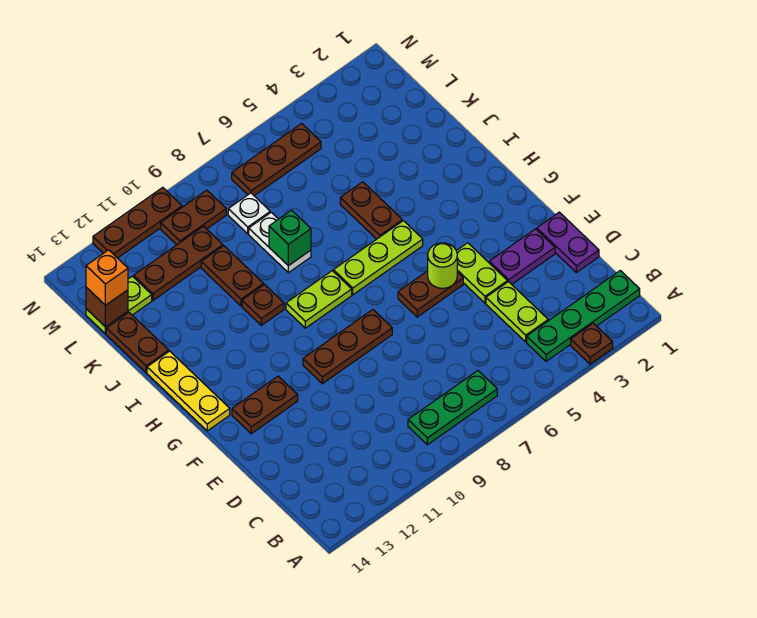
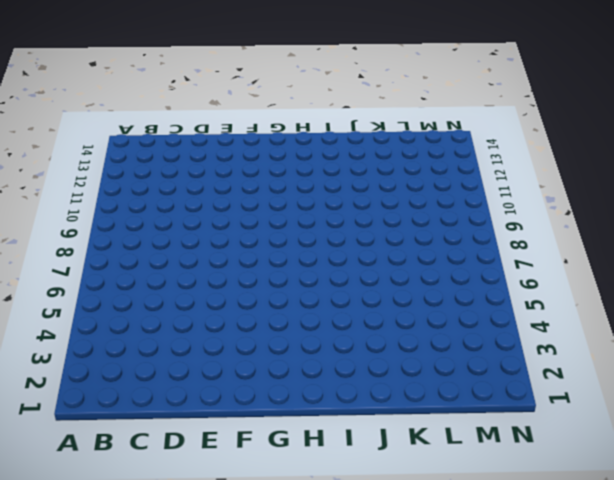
none -> brown plate A3 level 1
none -> green plate B1:B4 level 1
none -> green plate B7:B9 level 1

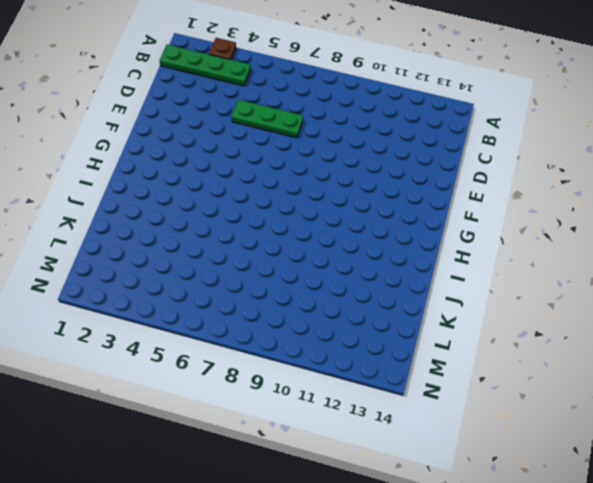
green plate D5:D7 level 1 -> green plate B7:B9 level 1
none -> lime plate C4:D4 level 1
none -> purple plate D1:E1 level 1
none -> purple plate E2:E3 level 1

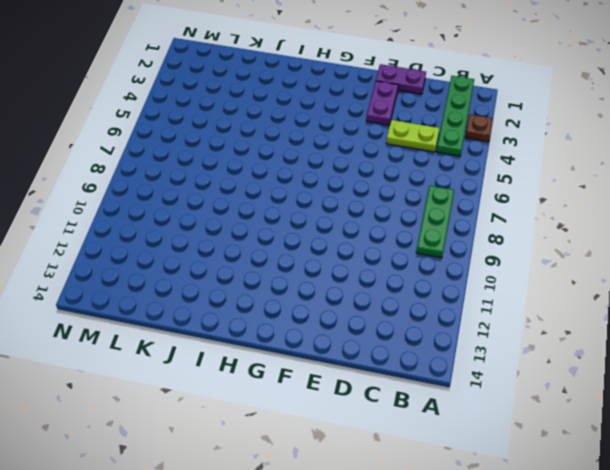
none -> lime plate E4:F4 level 1
none -> brown plate F5:F6 level 1
none -> brown plate F8:F10 level 1

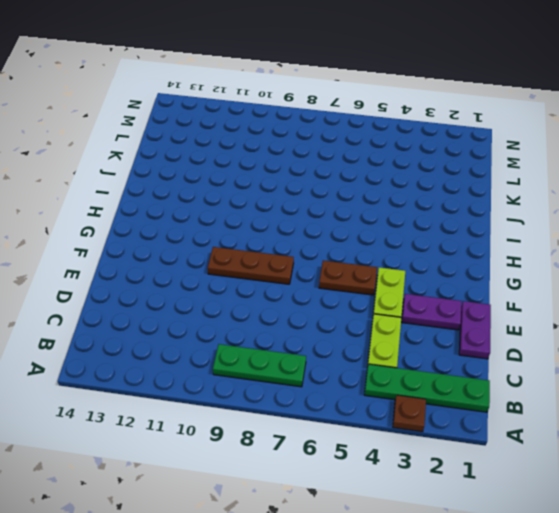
none -> brown plate F12:F13 level 1
none -> yellow plate G14:I14 level 1
none -> lime plate H5:H7 level 1

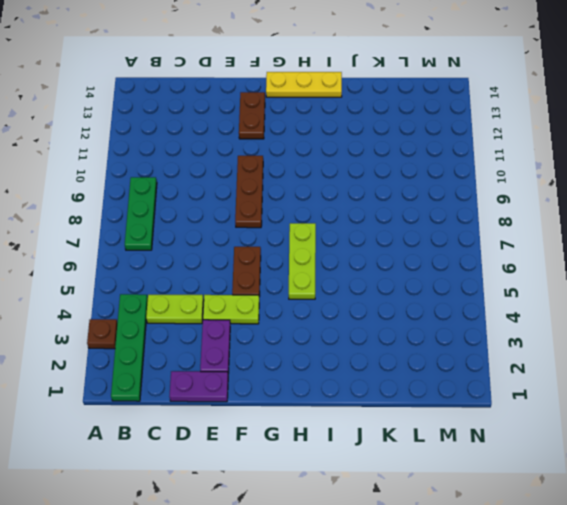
none -> lime plate H8:H9 level 1
none -> brown plate I5:J5 level 1
none -> brown plate I10 level 1

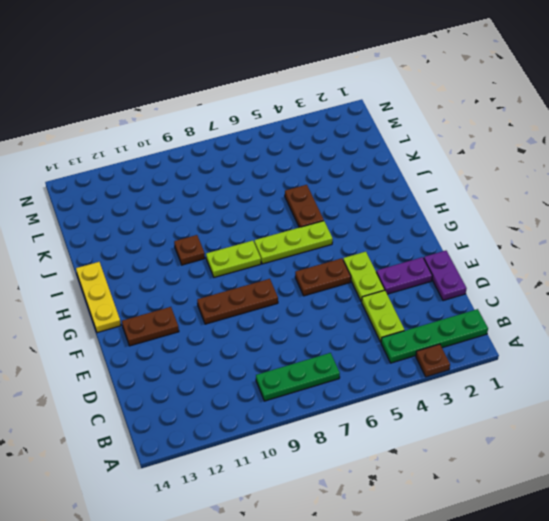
none -> white plate J8:K8 level 1
none -> brown plate J10:K10 level 1
none -> brown plate J14:K14 level 1

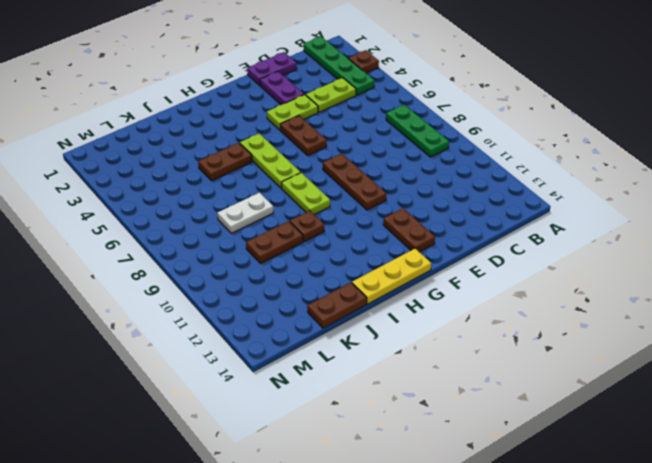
none -> white plate L8 level 1
none -> brown plate L10:L12 level 1
none -> lime plate L13:L14 level 1

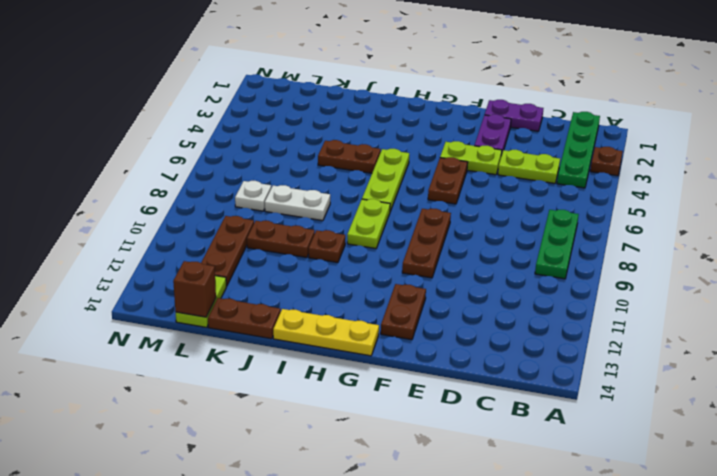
none -> brown plate M5:M7 level 1
none -> brown plate M9:M10 level 1
none -> brown plate N10:N12 level 1

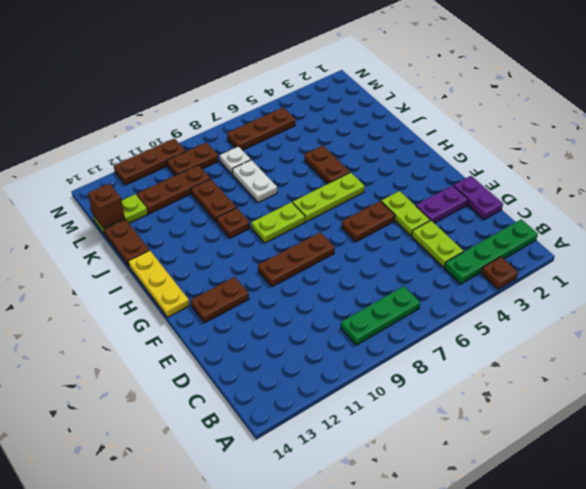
none -> lime round brick F5 level 2
none -> green brick J8 level 2
none -> orange brick L14 level 3

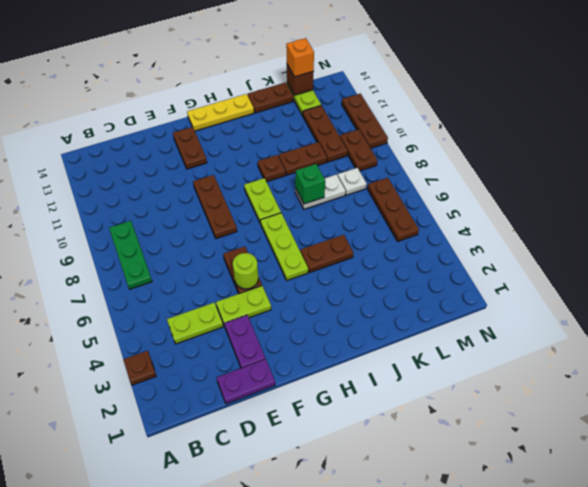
none -> green plate B1:B4 level 1

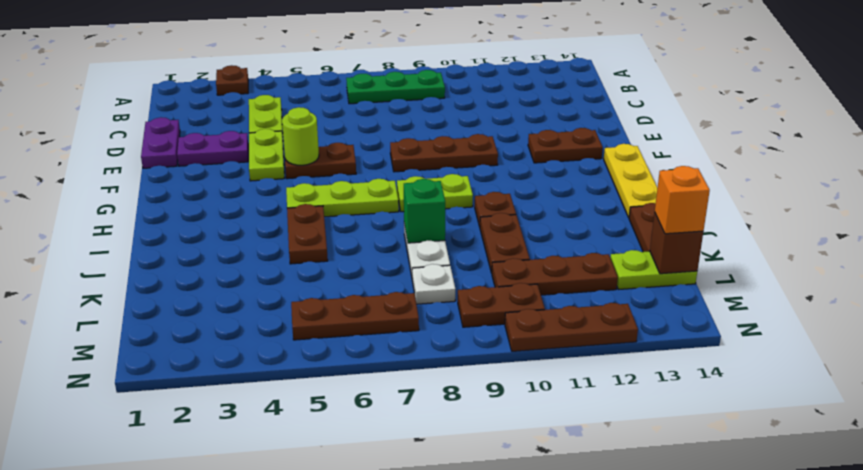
none -> green plate B1:B4 level 1

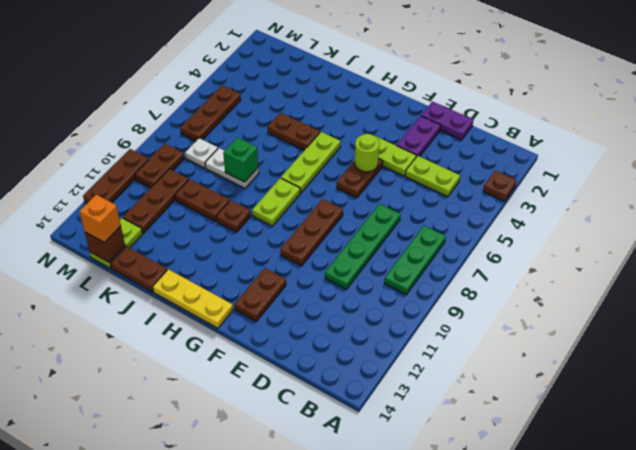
green plate D7:D10 level 1 -> green plate B1:B4 level 1

